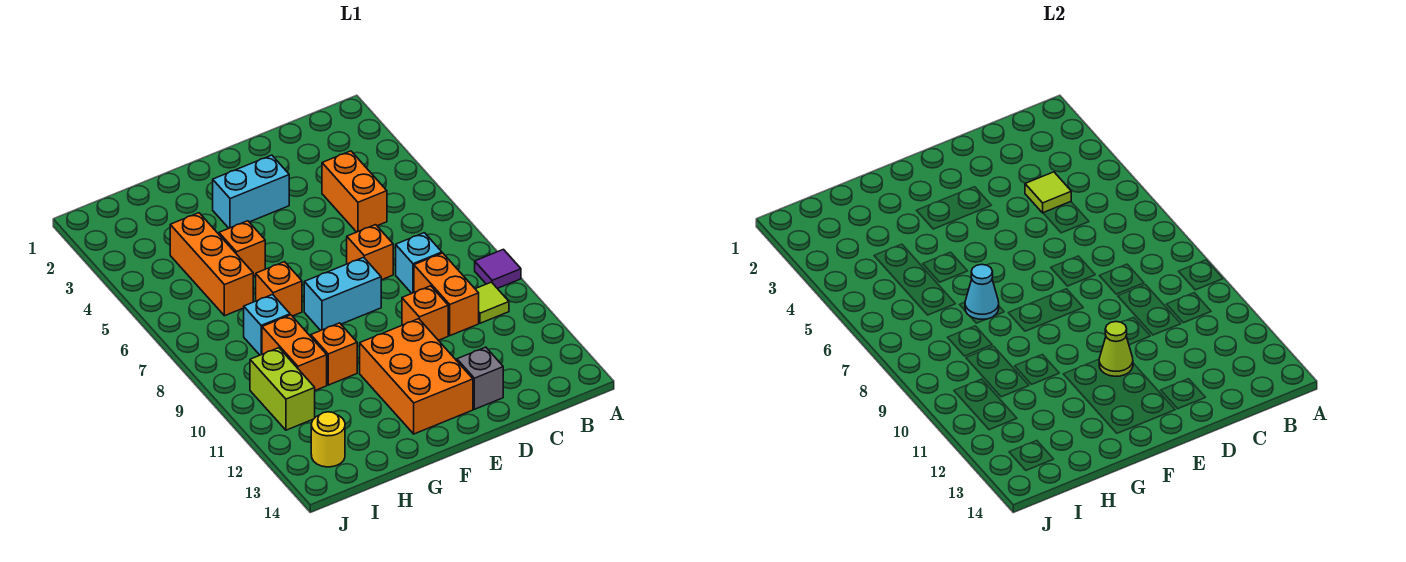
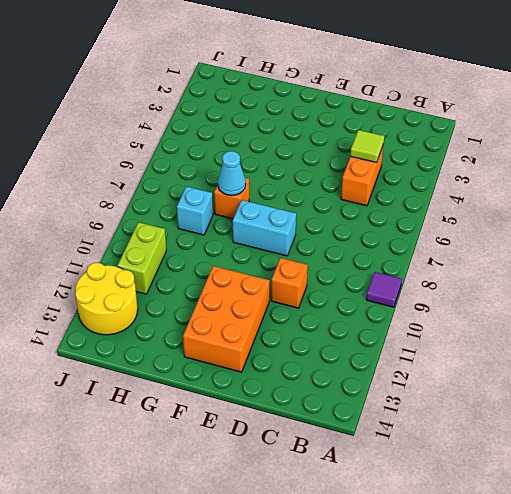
yellow round brick I12:J13 level 1 -> yellow round brick I13 level 1
none -> lime tile B10 level 1
none -> cyan brick C8 level 1
none -> orange brick C9:C10 level 1

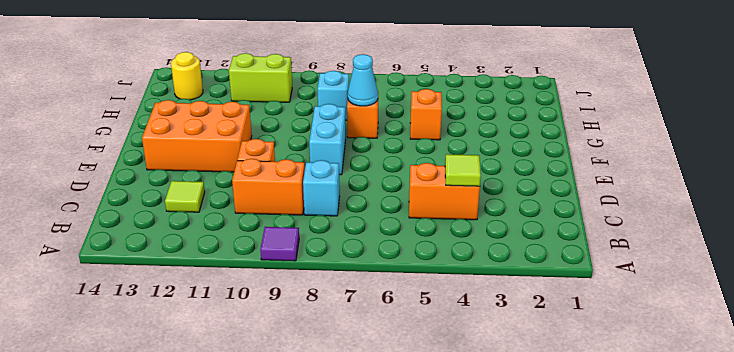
lime tile C12 level 1 -> lime tile B10 level 1
none -> orange brick D7 level 1
none -> grey brick D13 level 1
none -> cyan brick E3:F3 level 1

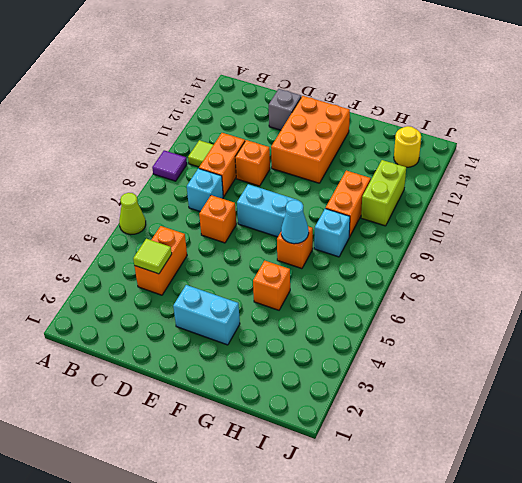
lime cone A6 level 1 -> lime cone E11 level 2
none -> orange brick G10 level 1
none -> orange brick H4:H6 level 1

